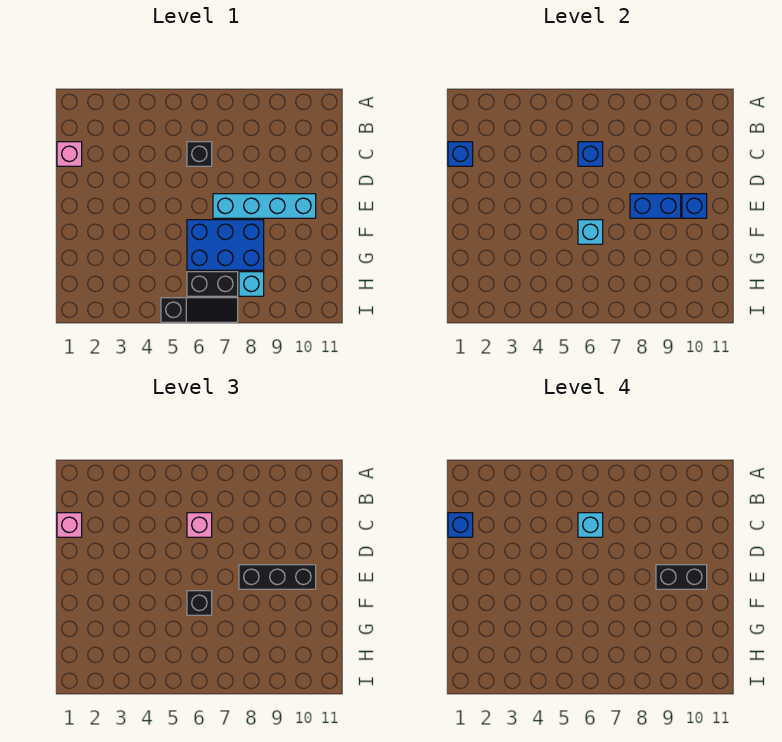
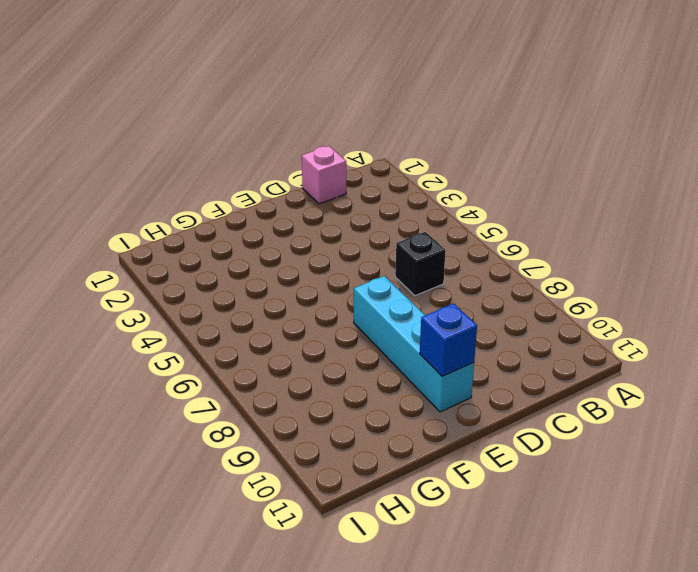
none -> blue brick F6:G8 level 1
none -> black brick H6:H7 level 1
none -> cyan brick H8 level 1

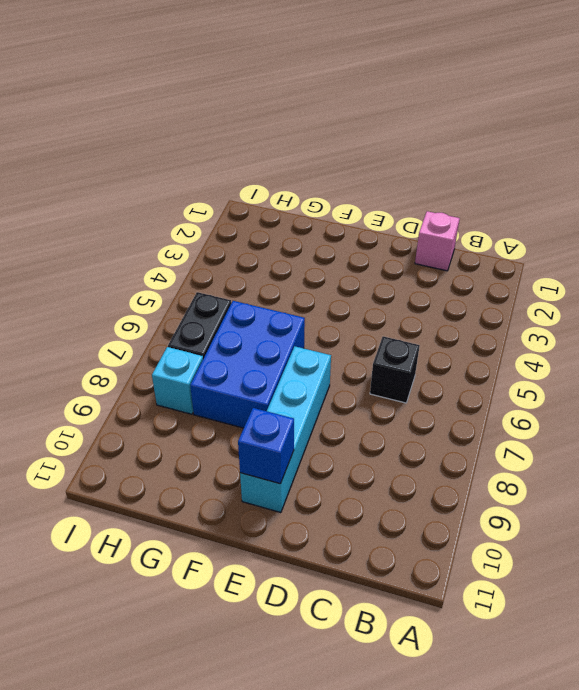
none -> black slope I5:I7 level 1 top 5
none -> blue brick C1 level 2
none -> blue brick C6 level 2

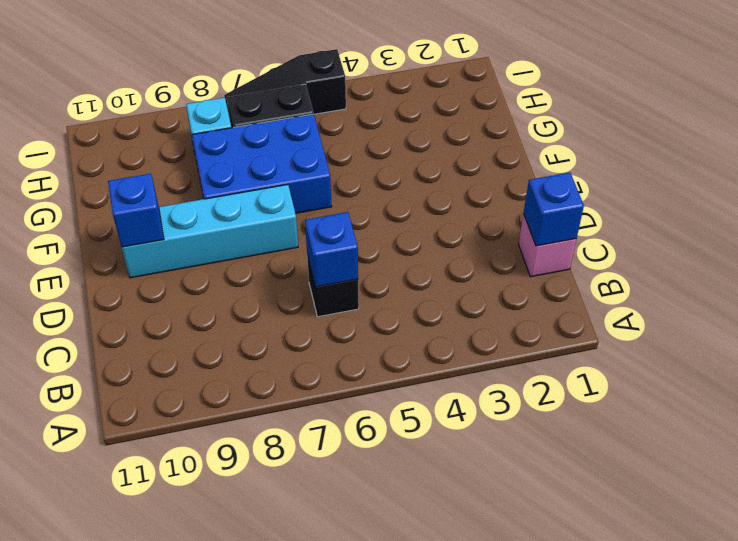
none -> blue brick E8:E9 level 2
none -> cyan brick F6 level 2
none -> pink brick C1 level 3

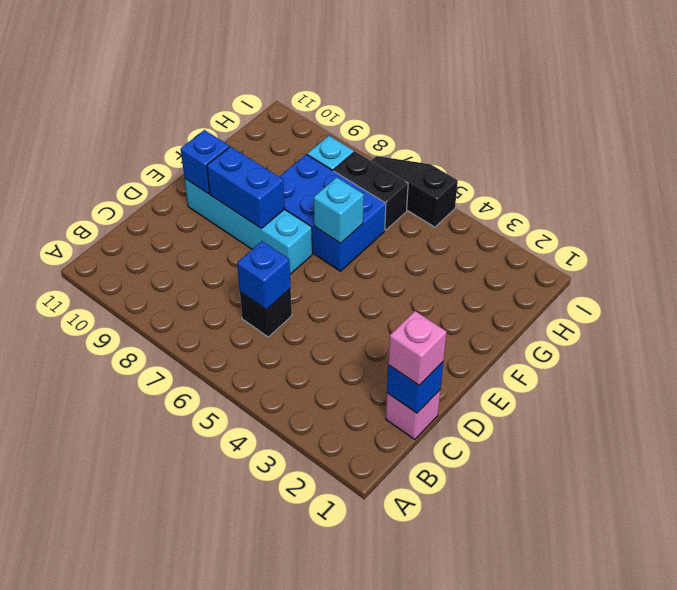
none -> pink brick C6 level 3
none -> black brick E8:E10 level 3
none -> black brick F6 level 3

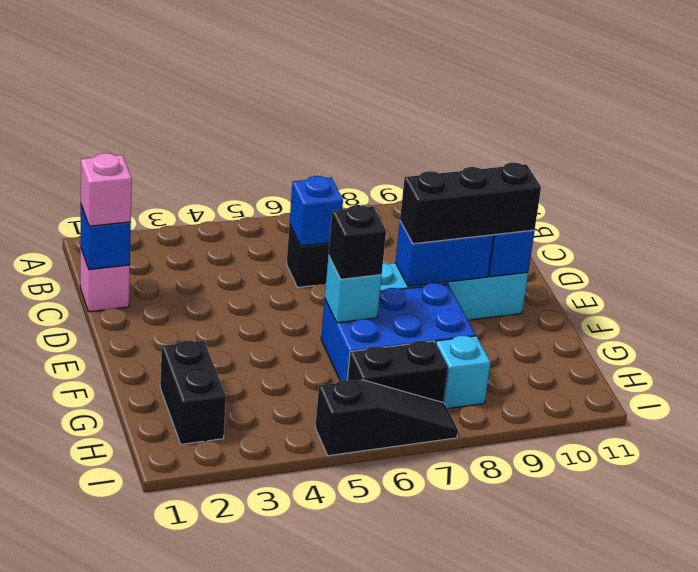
black brick G2:H2 level 1 -> black brick E9:E10 level 4
none -> pink brick C6 level 3
none -> blue brick C1 level 4
none -> cyan brick C6 level 4

